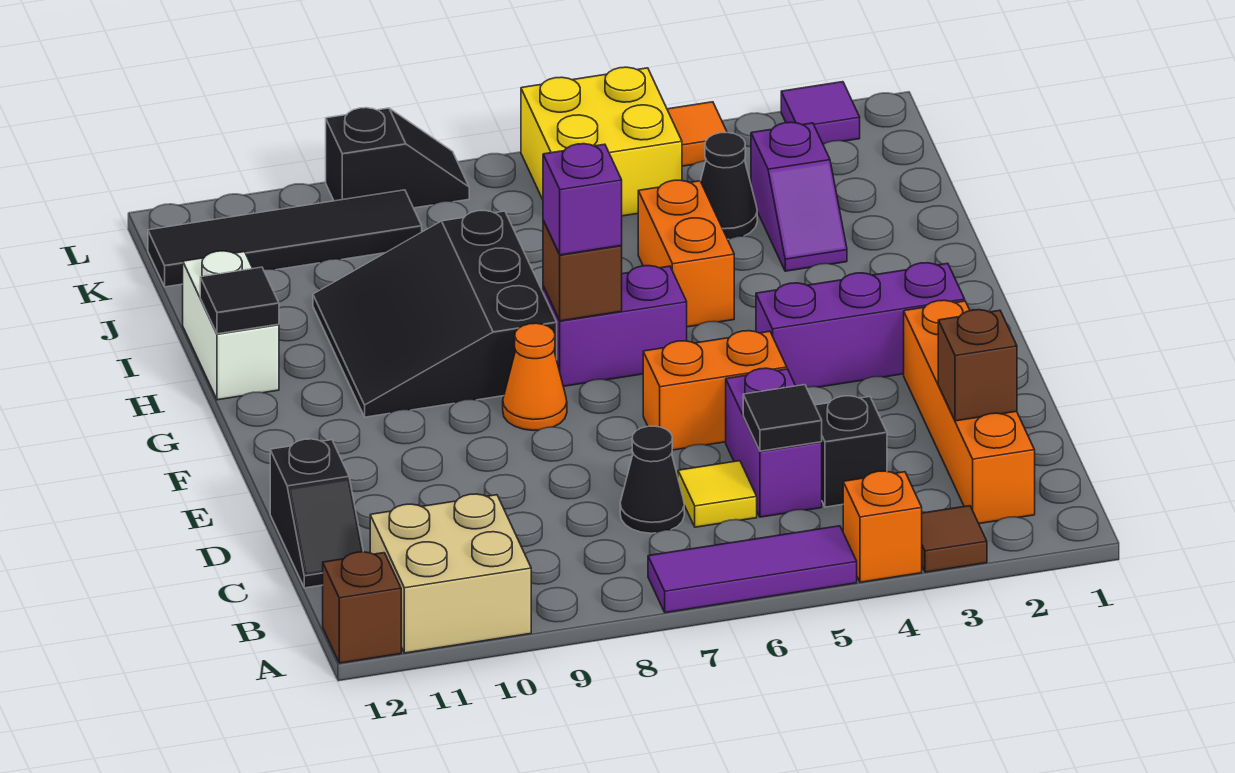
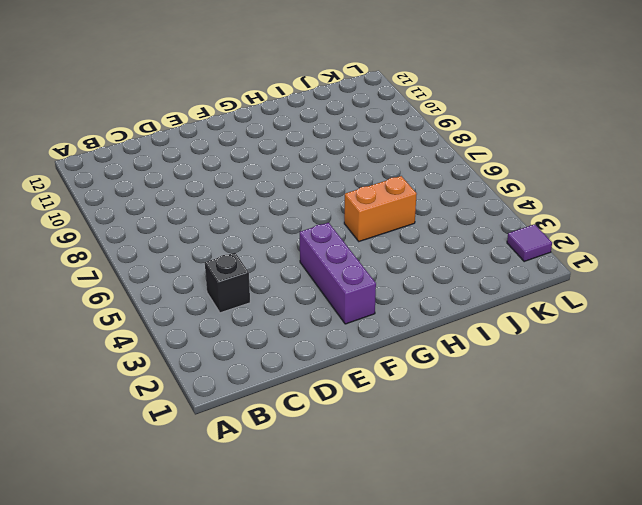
none -> brown tile A3 level 1
none -> orange brick A4 level 1
none -> purple tile A5:A7 level 1
none -> tan brick A10:B11 level 1

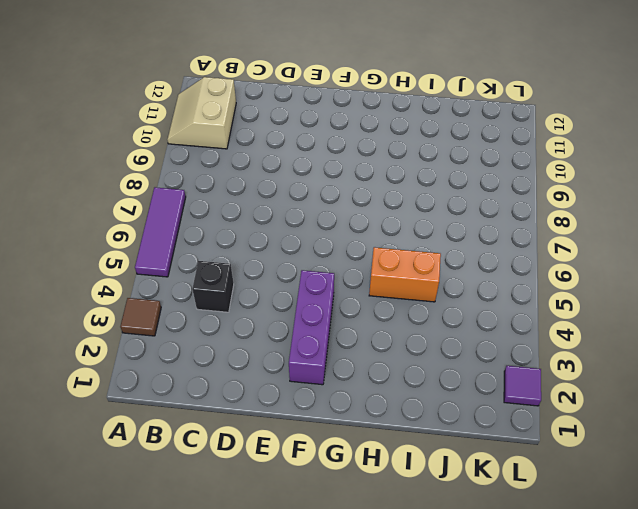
tan slope A10:B11 level 1 top B -> tan brick A10:B11 level 1
none -> orange brick A4 level 1
none -> brown brick A12 level 1
none -> orange brick B2:E2 level 1
none -> purple brick C5:D5 level 1

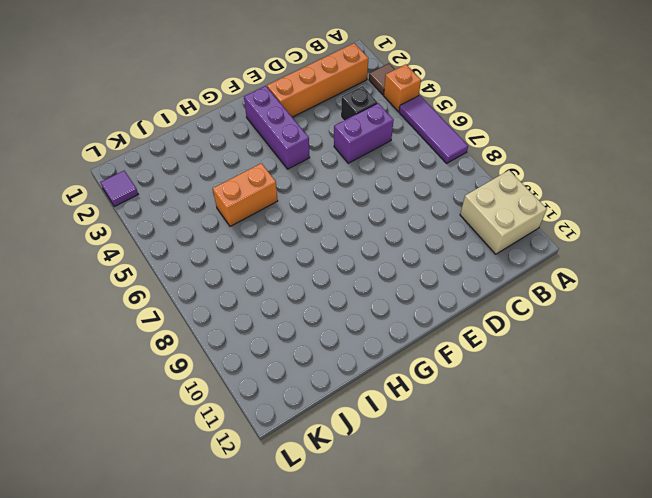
none -> brown brick A12 level 1
none -> yellow tile C6 level 1
none -> black cone C7 level 1
none -> black slope C12:D12 level 1 top D

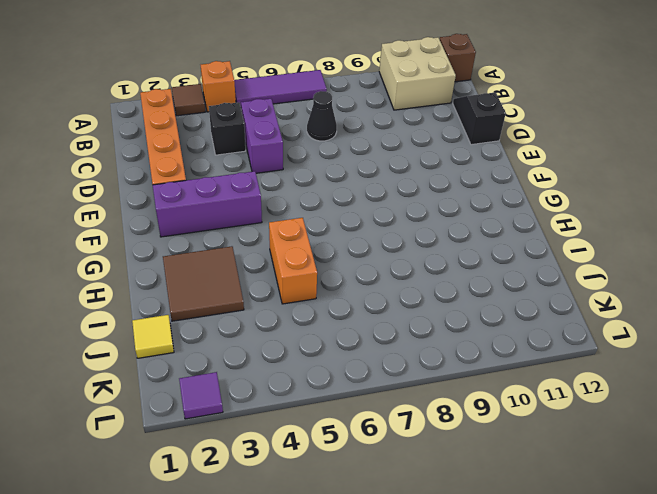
brown tile H2:I3 level 1 -> purple slope I3:J3 level 1 top J
yellow tile J1 level 1 -> yellow tile C6 level 1
none -> orange brick E5:E6 level 1
none -> orange cone F8 level 1
none -> purple brick G6:G7 level 1
none -> black slope G8:I10 level 1 top 8

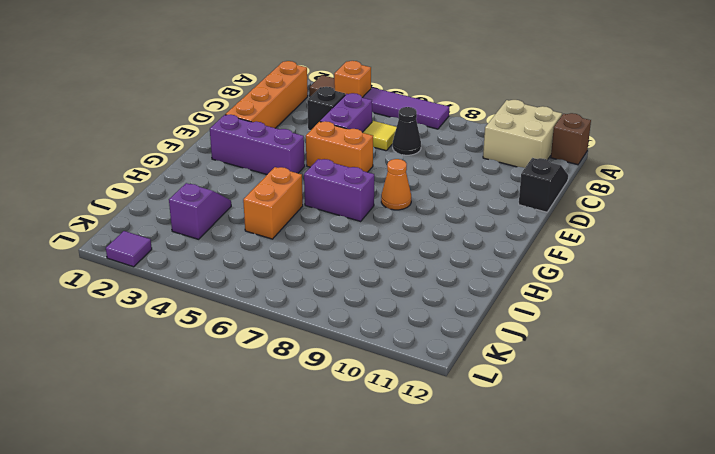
none -> black slope G8:I10 level 1 top 8
none -> white brick H12:I12 level 1
none -> black cone J4 level 1
none -> yellow brick K5:L6 level 1

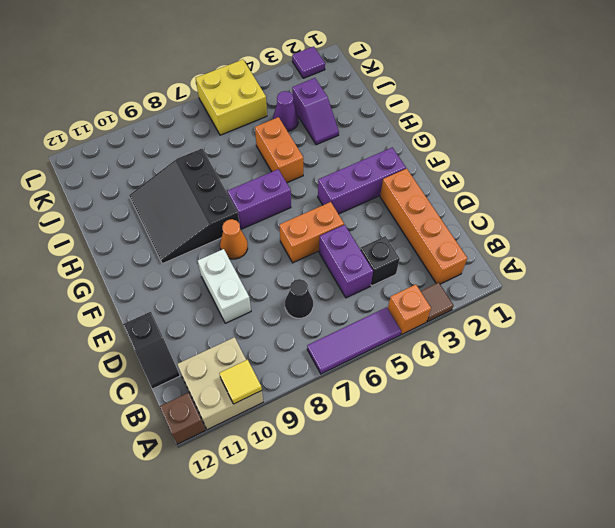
yellow tile A10 level 2 -> yellow tile C6 level 1
white brick D9:E9 level 1 -> white brick H12:I12 level 1
purple cone J4 level 1 -> black cone J4 level 1
none -> black tile K9:K12 level 1
none -> orange tile L4 level 1
none -> black slope L8:L9 level 1 top 9
none -> brown brick C2 level 2

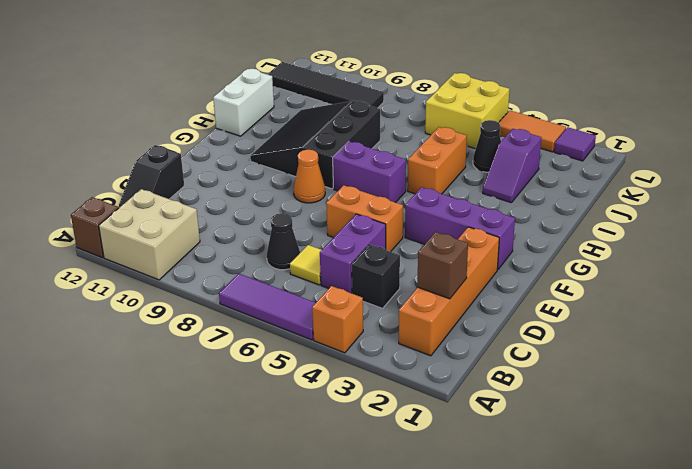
orange tile L3:L4 level 1 -> orange tile L4 level 1
none -> brown tile A3 level 1
none -> black slope L8:L9 level 1 top 9
none -> black tile C5 level 2
none -> brown brick G7 level 2

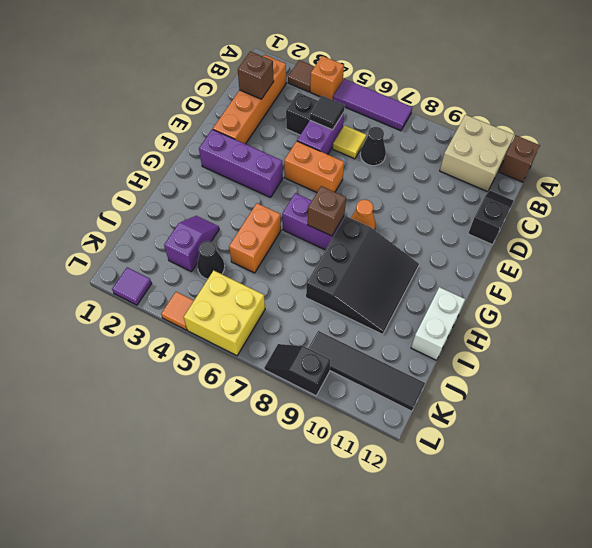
none -> black tile H12 level 2
none -> purple brick G7 level 3

